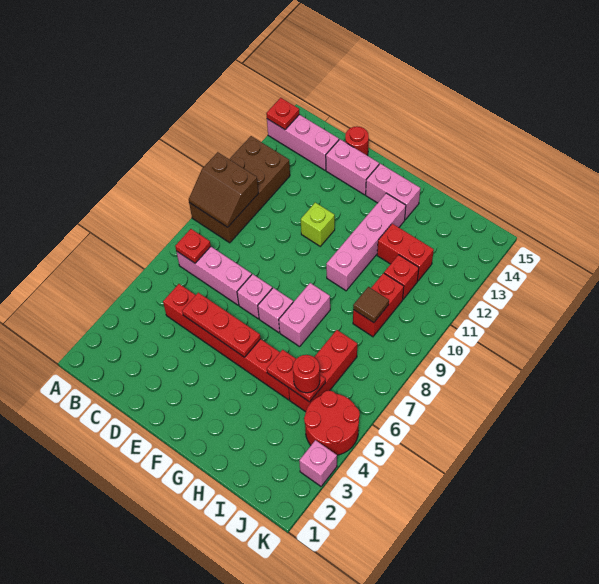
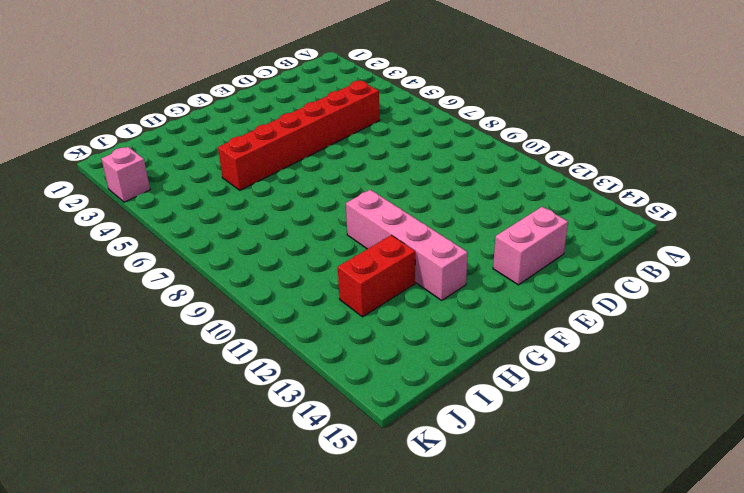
none -> brown brick A9:B12 level 1
none -> pink brick A14:C14 level 1
none -> pink brick B7:D7 level 1

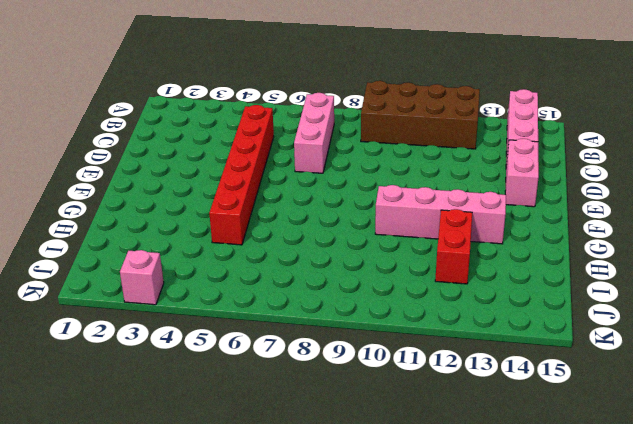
none -> red round brick D15 level 1
none -> pink brick E7 level 1
none -> lime brick E11 level 1

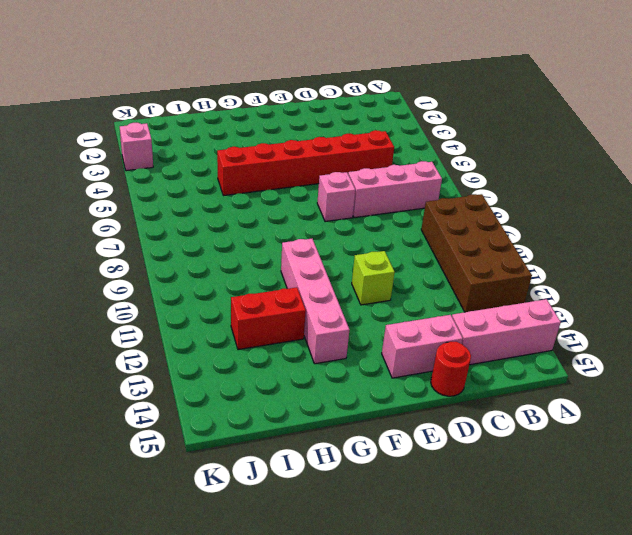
none -> pink brick F7 level 1
none -> pink brick F14:G14 level 1
none -> pink brick G7:G8 level 1

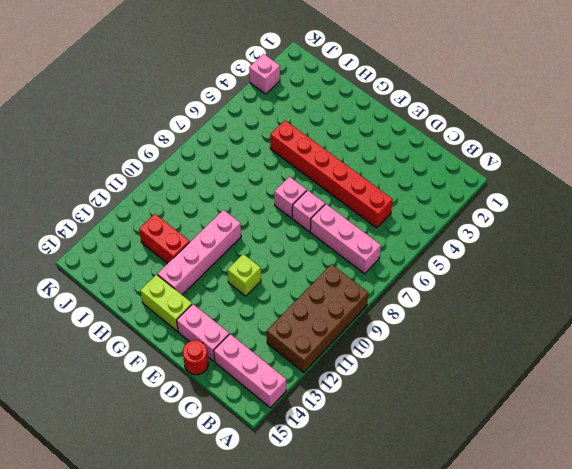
lime brick F14:G14 level 1 -> pink brick F14:G14 level 1
none -> pink brick G7:G8 level 1
none -> red brick I5:I7 level 1
none -> red brick I9:I10 level 1

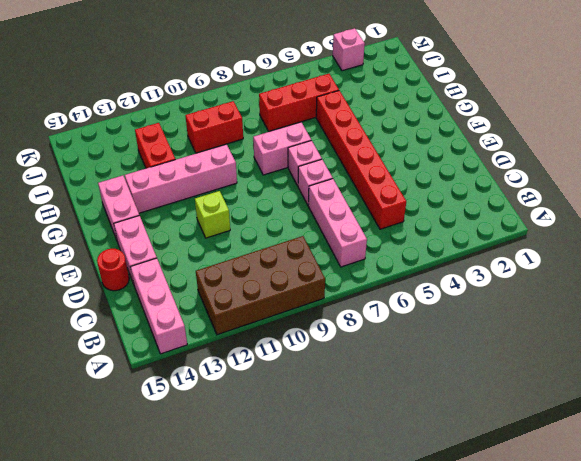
none -> red brick I11 level 1
none -> red round brick J4:K5 level 1
none -> brown slope A9:B10 level 2 top 10

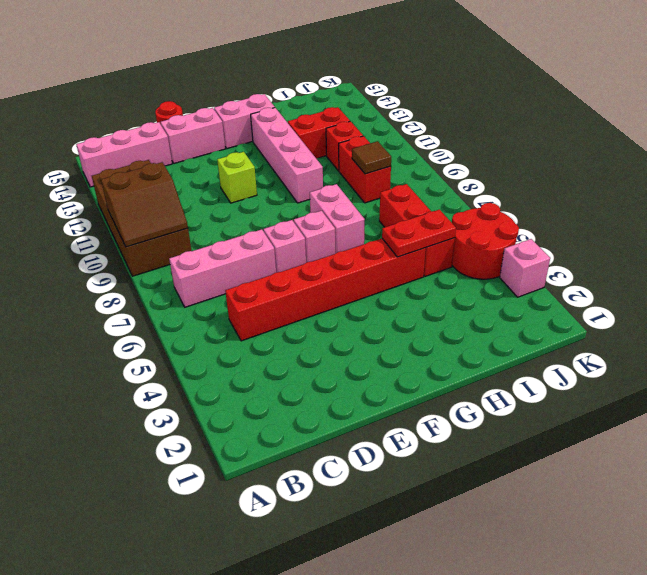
none -> red plate A14 level 2
none -> red plate B7 level 2
none -> red plate D5:F5 level 2

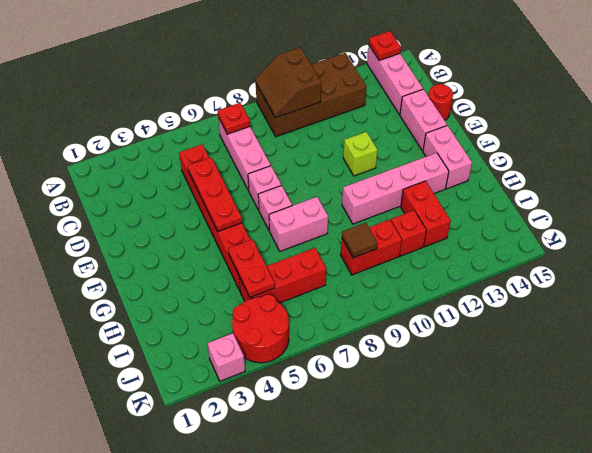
none -> red round brick I5 level 3

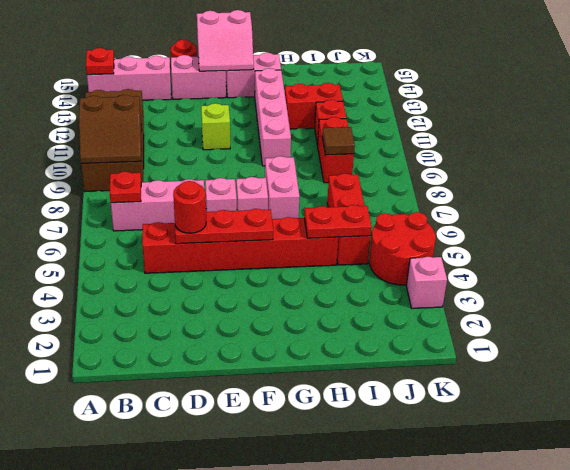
red round brick D5 level 3 -> red round brick I5 level 3
pink slope E14:F15 level 2 top 15 -> none

